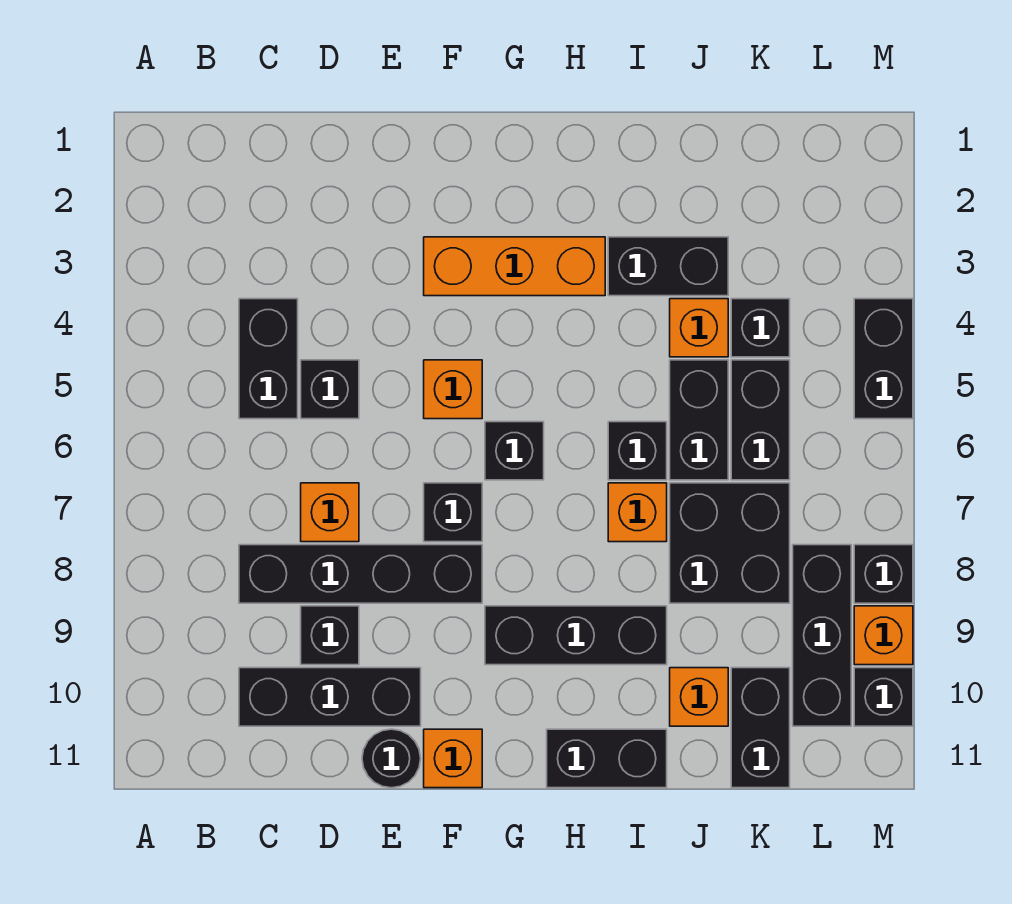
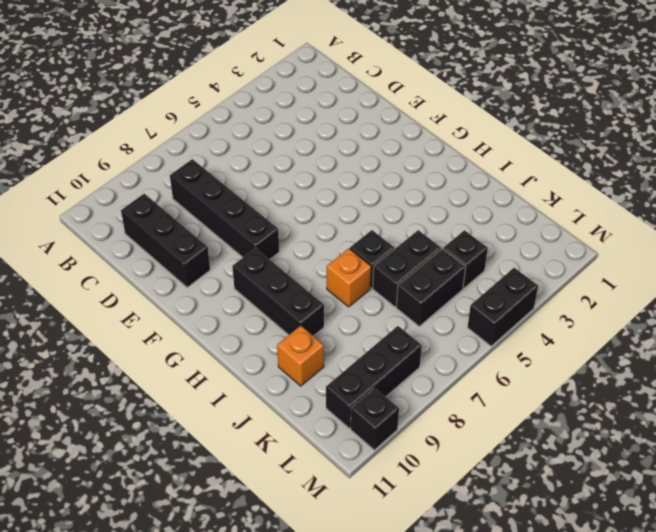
none -> black brick C4:C5 level 1
none -> black brick D5 level 1
none -> orange brick D7 level 1

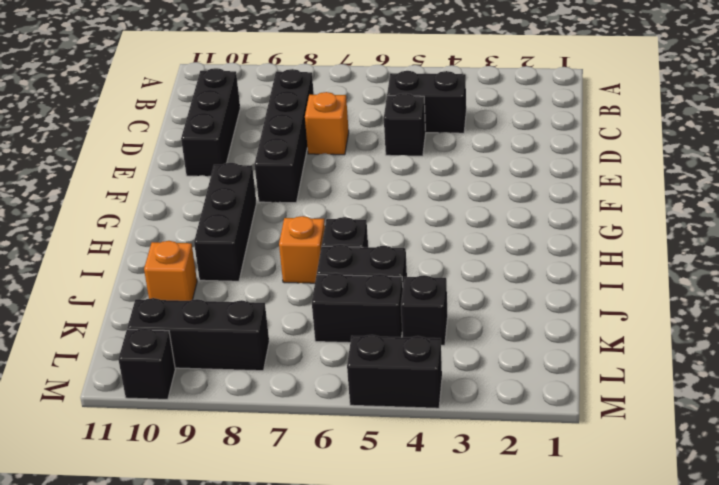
none -> black brick D9 level 1
none -> black round brick E11 level 1
none -> orange brick F3:H3 level 1

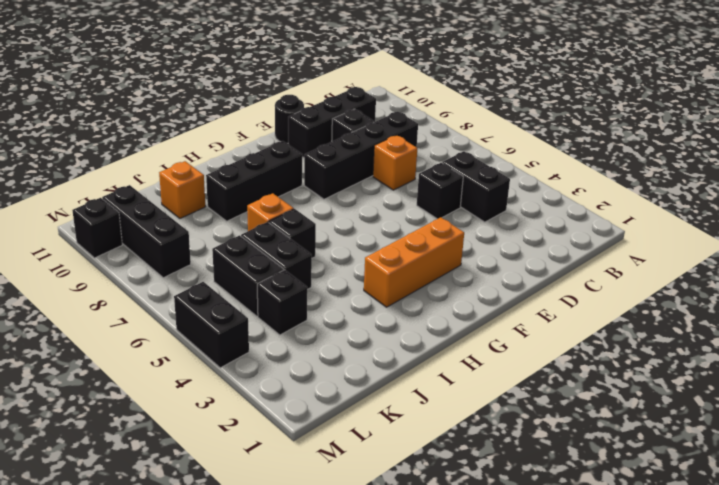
none -> orange brick F5 level 1
none -> black brick F7 level 1
none -> orange brick F11 level 1

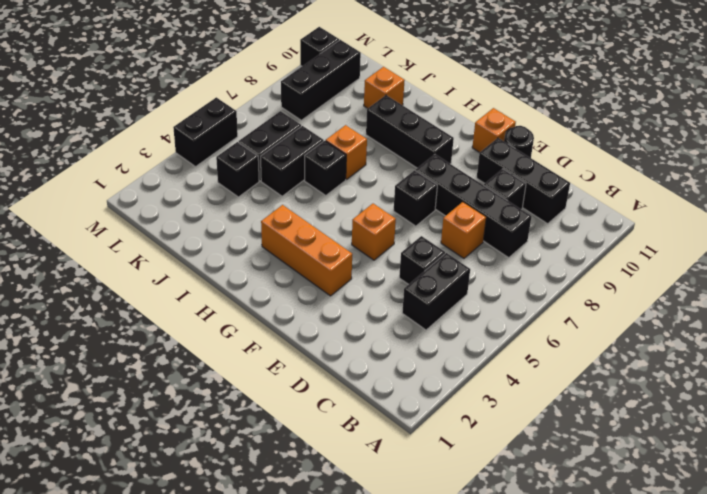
none -> black brick G6 level 1
none -> black brick H11:I11 level 1
none -> black brick I3:J3 level 1

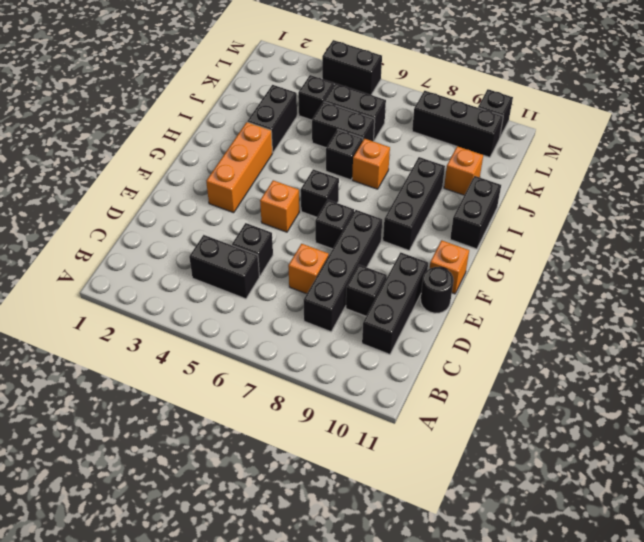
none -> orange brick J4 level 1
none -> black brick J7:K8 level 1
none -> black brick K10:K11 level 1

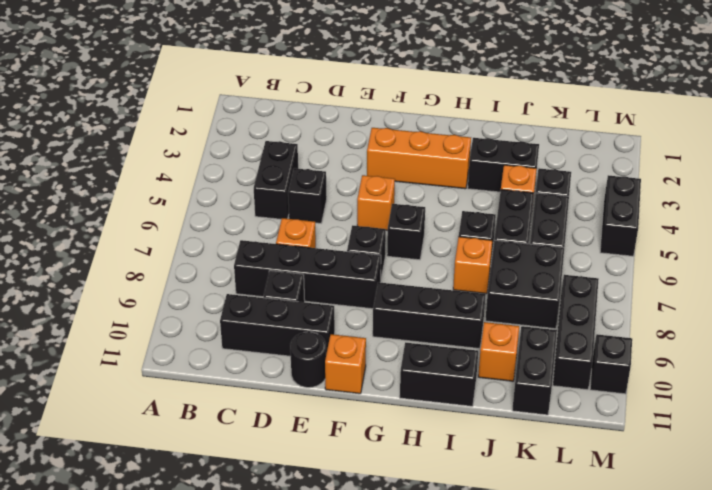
none -> black brick M8 level 1
none -> orange brick M9 level 1

